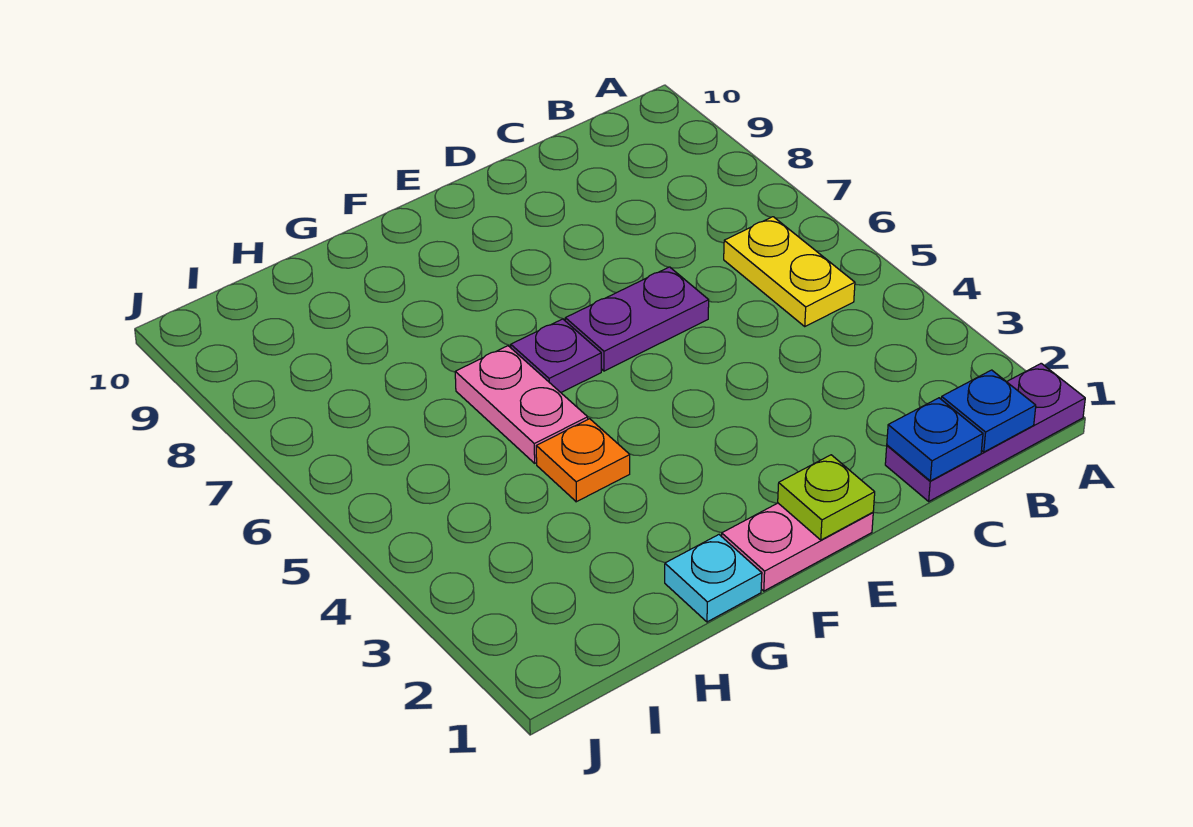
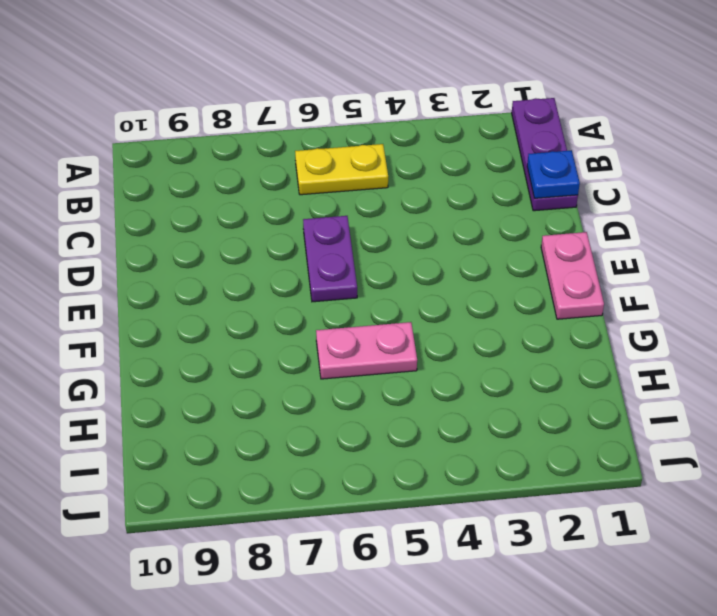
none -> purple plate F6 level 1
none -> cyan plate G1 level 1

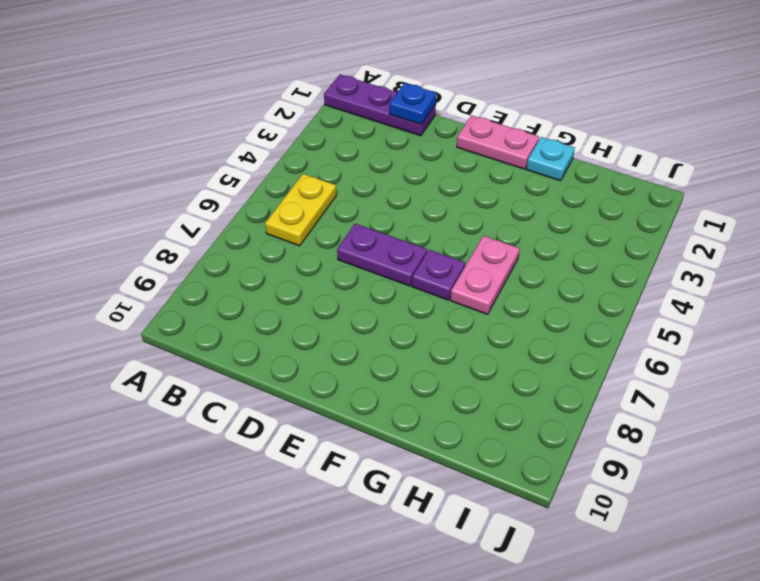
none -> orange plate G4 level 1
none -> blue plate B1 level 2

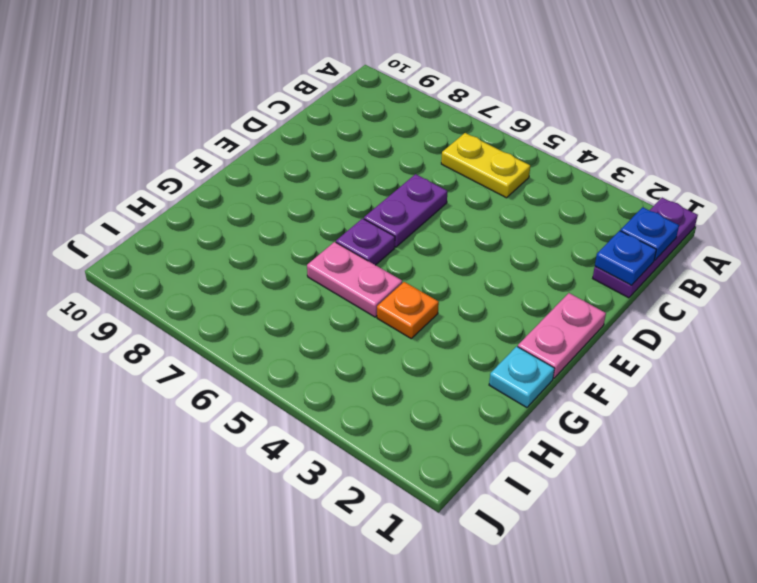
none -> lime plate E1 level 2

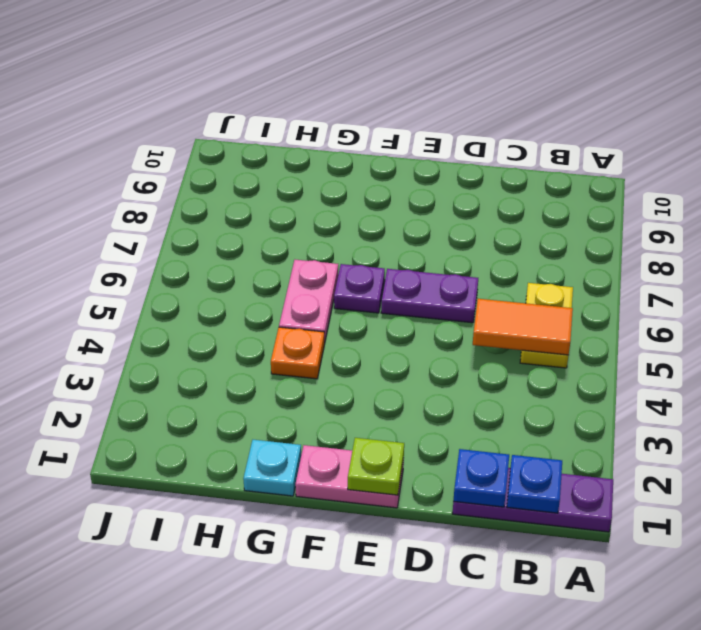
orange tile B5:C5 level 2 -> none

